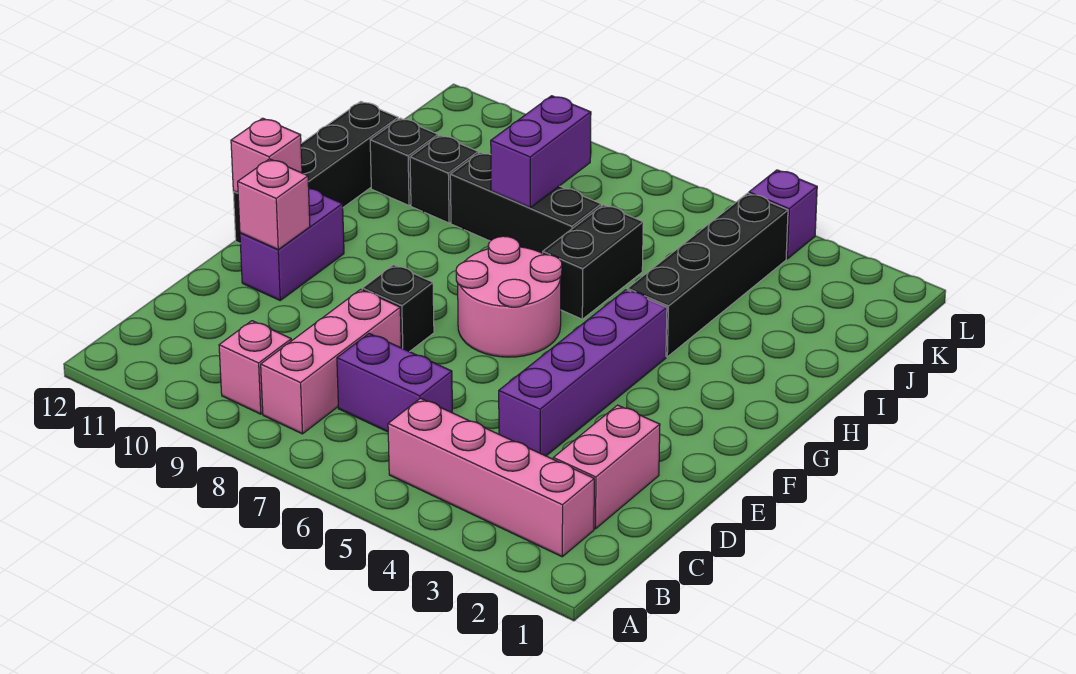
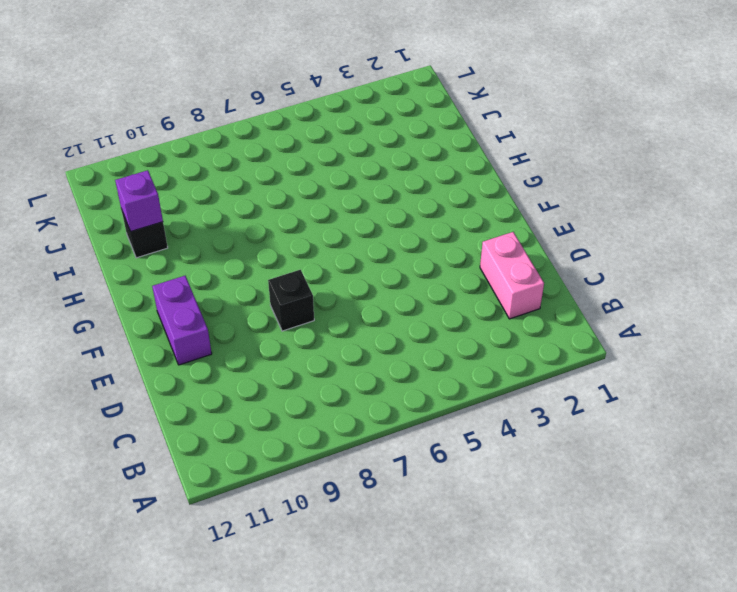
purple brick I11 level 2 -> purple brick L4 level 1
none -> pink brick B2:B5 level 1
none -> pink brick B8:D8 level 1
none -> pink brick B9 level 1

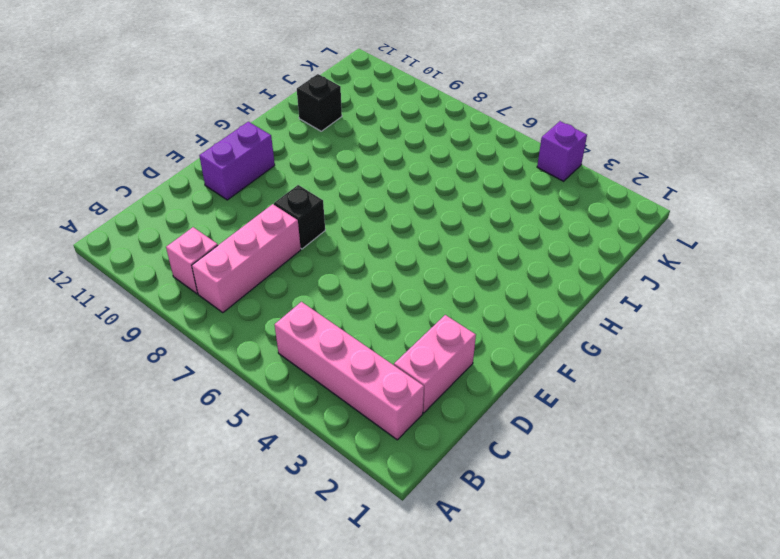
none -> purple brick C6:C7 level 1
none -> purple brick D4:G4 level 1
none -> pink round brick F6:G7 level 1

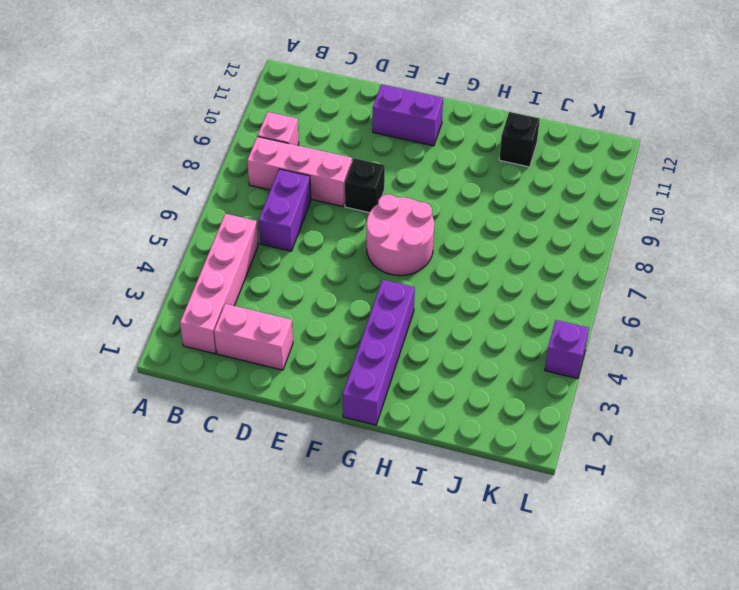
purple brick G1:G4 level 1 -> purple brick D4:G4 level 1
none -> black brick F12:I12 level 1
none -> black brick H4:K4 level 1
none -> black brick H6:I6 level 1

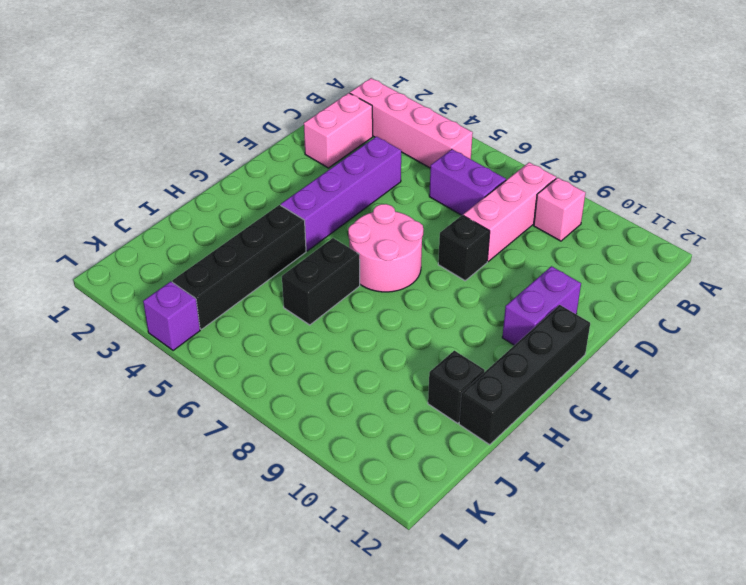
none -> black brick I7:I9 level 1
none -> black brick I10 level 1
none -> pink brick E11 level 2

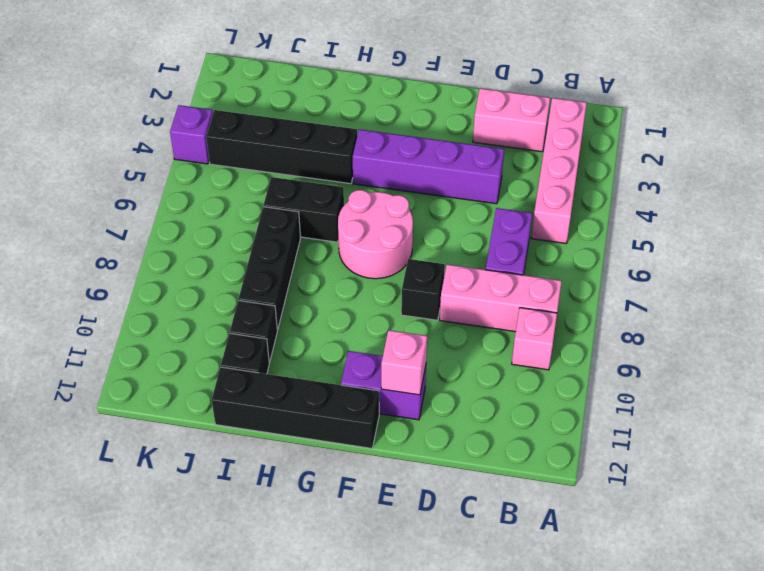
none -> pink brick F12 level 2
none -> purple brick I8:J8 level 2

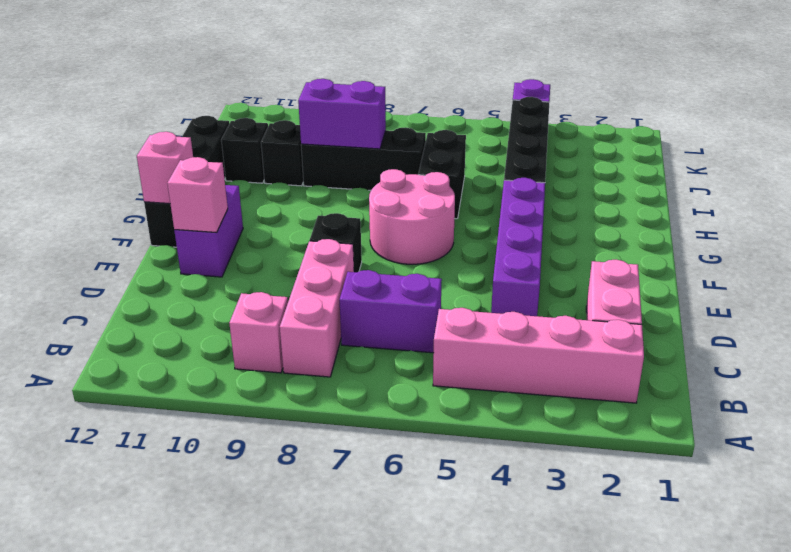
purple brick I8:I9 level 2 -> purple brick I8:J8 level 2

